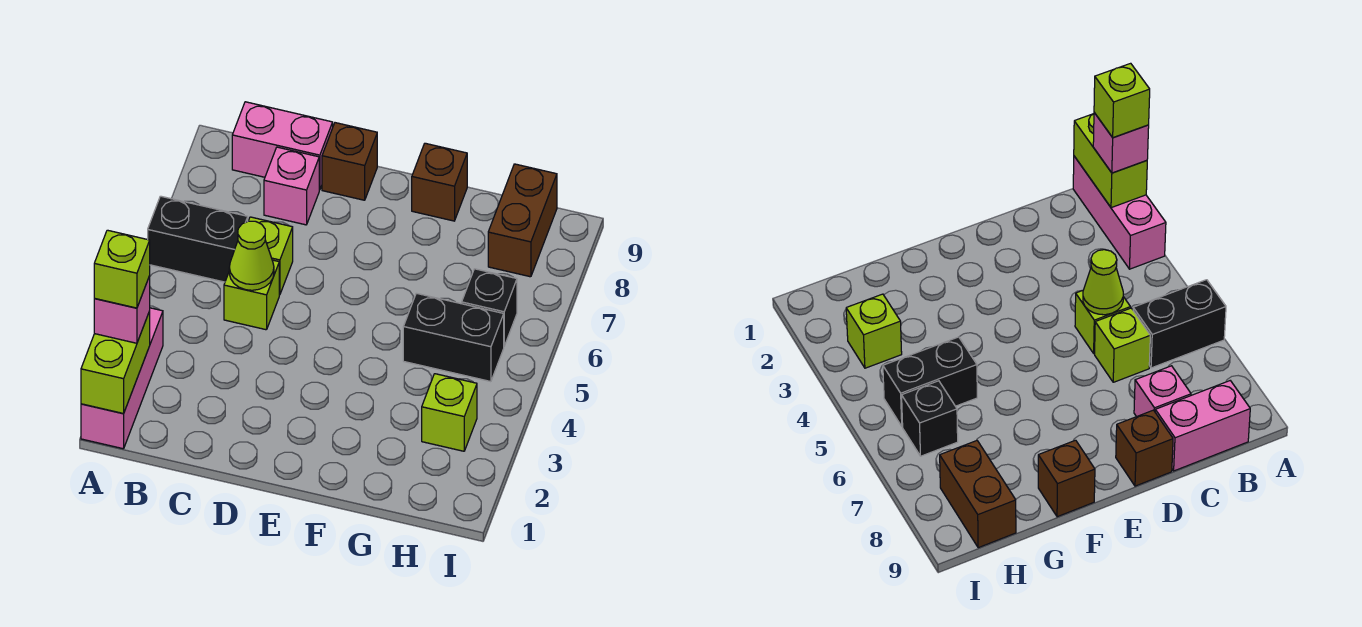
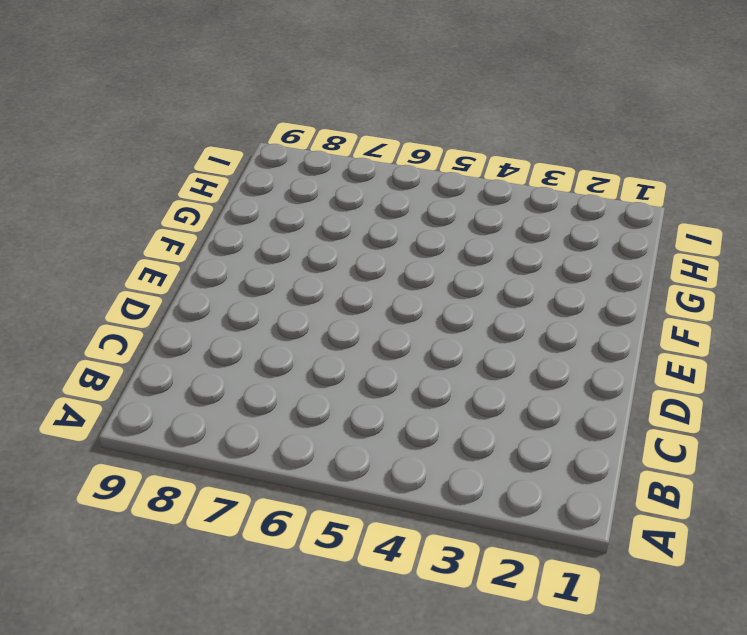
none -> pink brick A1:A3 level 1
none -> black brick A6:B6 level 1
none -> pink brick B9:C9 level 1

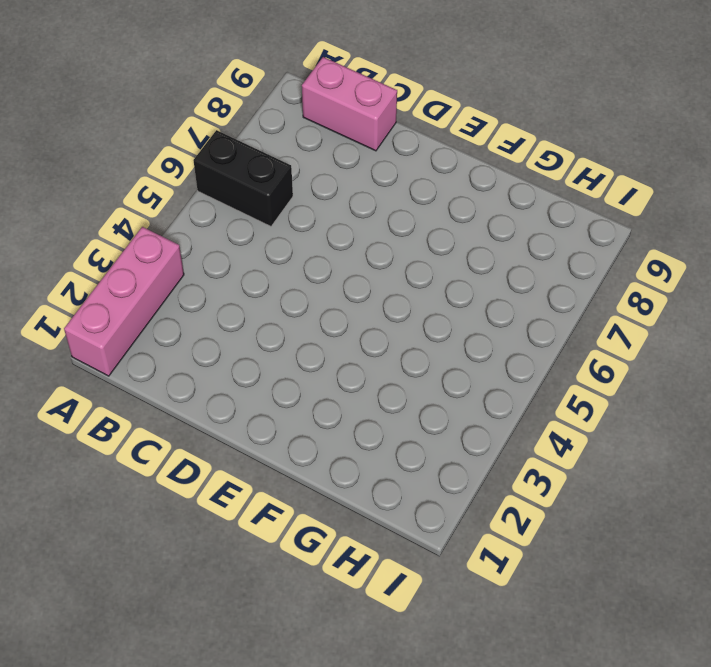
none -> lime brick C5 level 1
none -> lime brick C6 level 1
none -> pink brick C8 level 1

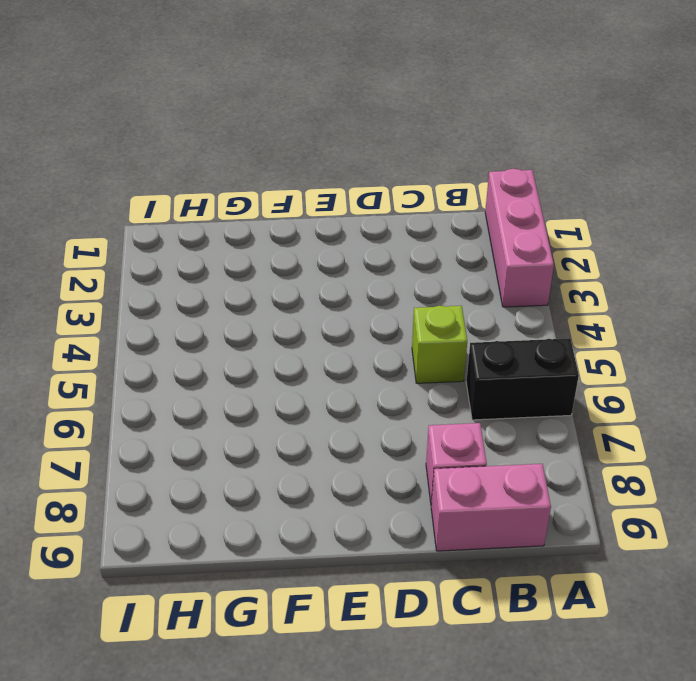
none -> lime brick C6 level 1
none -> brown brick D9 level 1
none -> brown brick F9 level 1

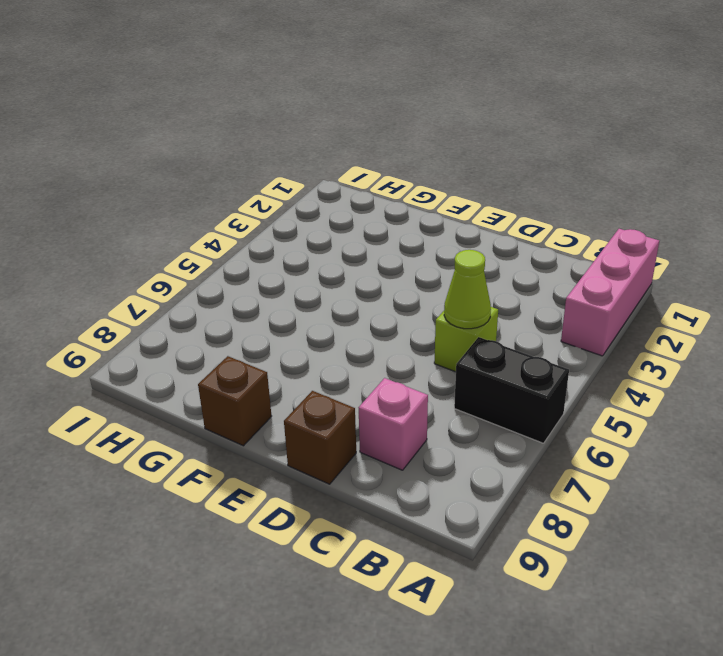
none -> pink brick B9:C9 level 1
none -> lime brick C6 level 1
none -> black brick G5:H5 level 1

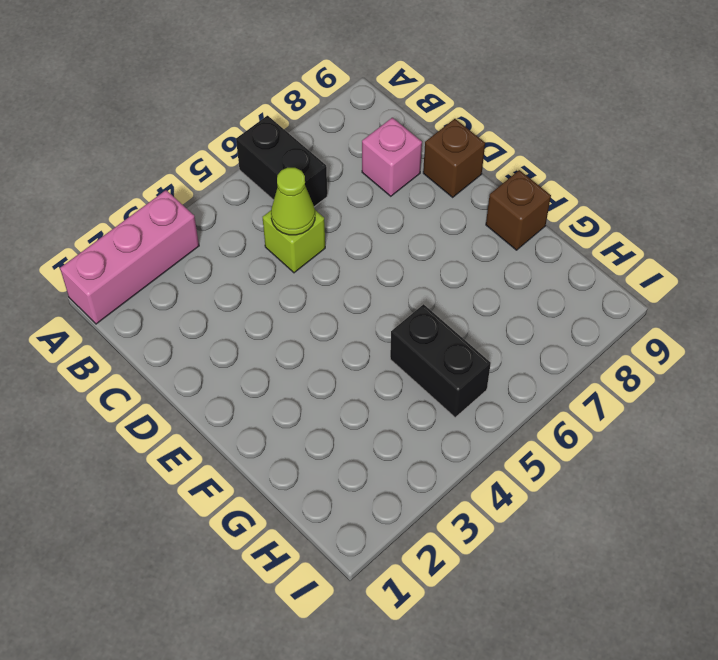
none -> pink brick B9:C9 level 1
none -> lime brick C6 level 1
none -> lime brick H3 level 1

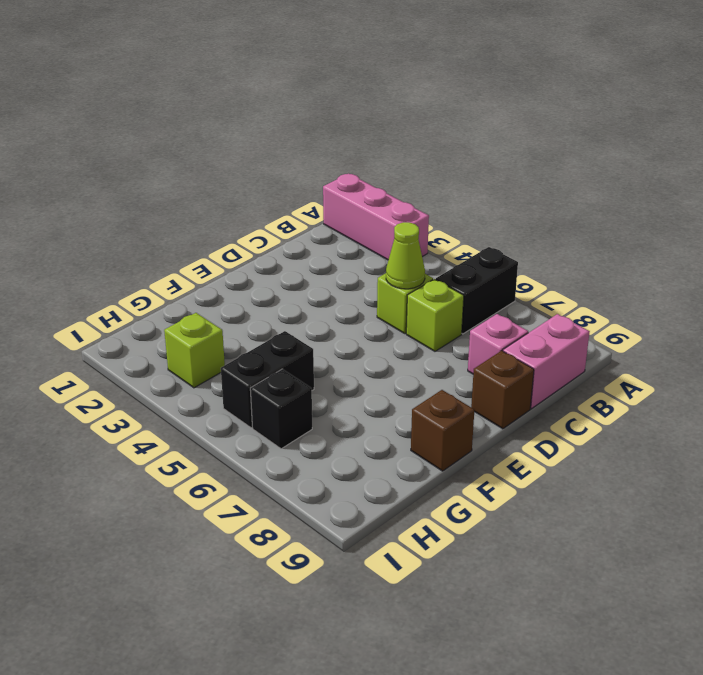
none -> brown brick H8:H9 level 1
none -> lime brick A1:A2 level 2
none -> pink brick A2 level 3

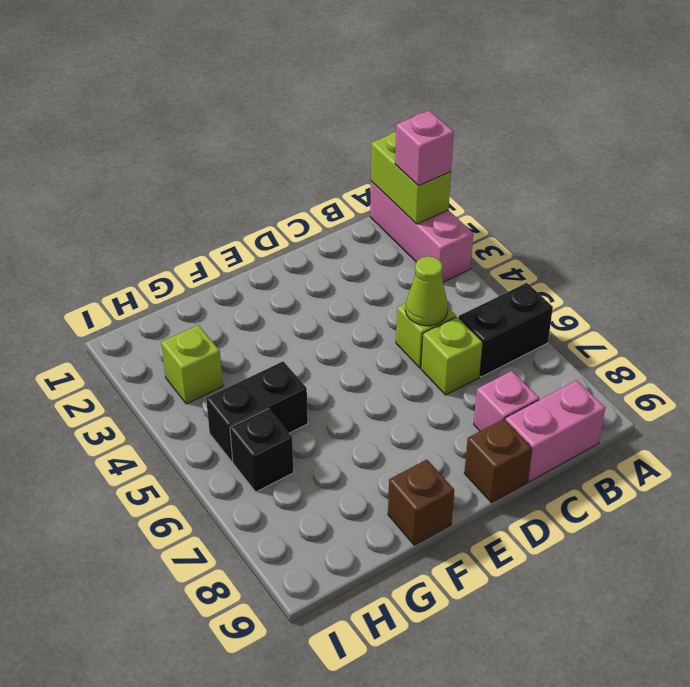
none -> brown brick H8:H9 level 1
none -> lime brick A2 level 4

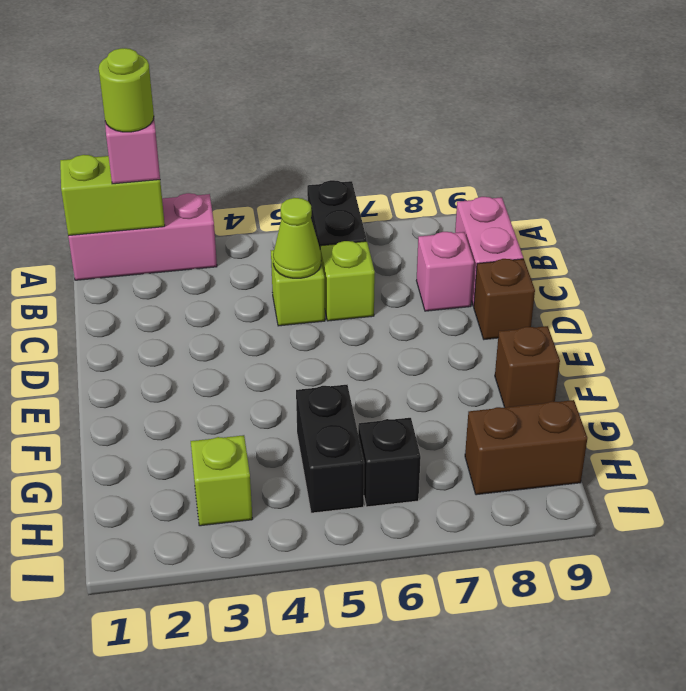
lime round brick A2 level 4 -> lime brick A2 level 4

